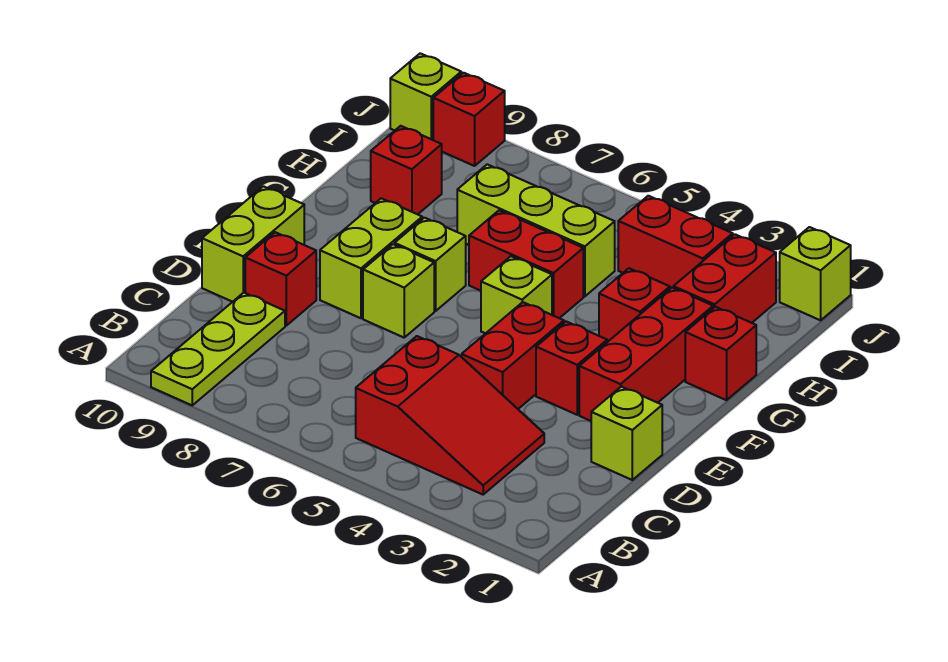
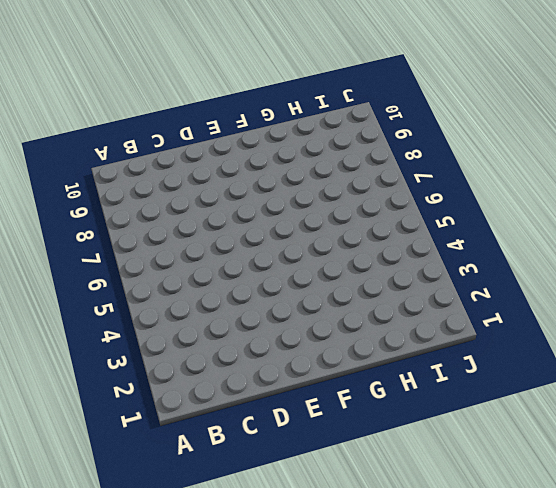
none -> lime plate A9:C9 level 1
none -> red slope B3:C5 level 1 top 5
none -> lime brick D1 level 1

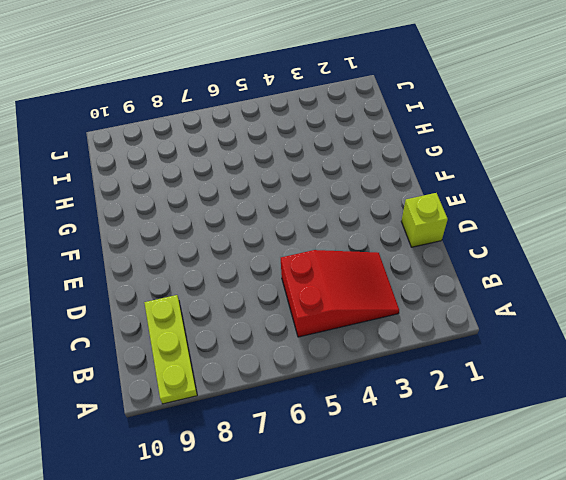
none -> red brick D4:E4 level 1
none -> red brick D9 level 1
none -> lime brick D10:E10 level 1

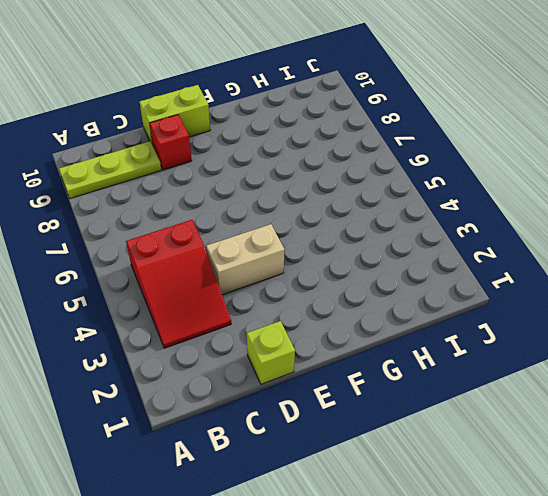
tan brick D4:E4 level 1 -> red brick D4:E4 level 1
none -> red brick E2:G2 level 1
none -> red brick E3 level 1
none -> lime brick E7 level 1

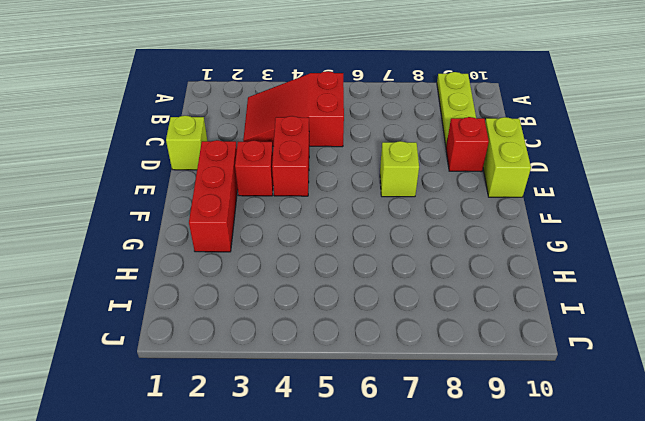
none -> lime brick E8:F8 level 1
none -> lime brick F5 level 1
none -> lime brick F7 level 1

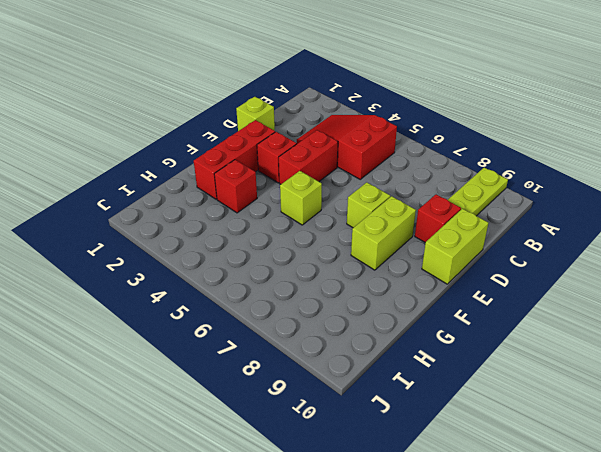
none -> lime brick F7 level 1
none -> red brick G1 level 1
none -> red brick G5:G6 level 1

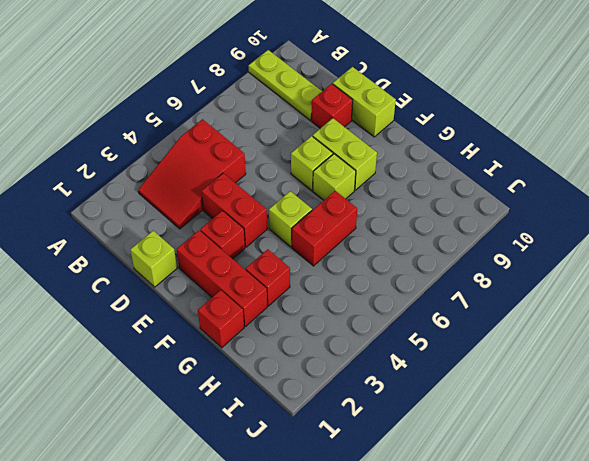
none -> red brick H2:I2 level 1
none -> lime brick H5:H7 level 1
none -> red brick H9 level 1

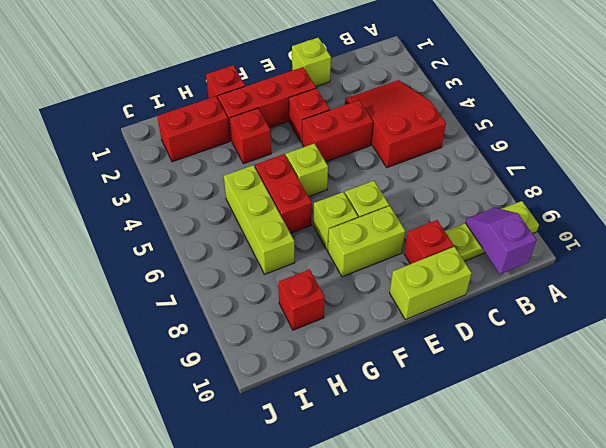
purple slope B9:B10 level 2 top 10 -> none
none -> red brick I3:I4 level 1
none -> lime brick J1 level 1
none -> red brick J9 level 1

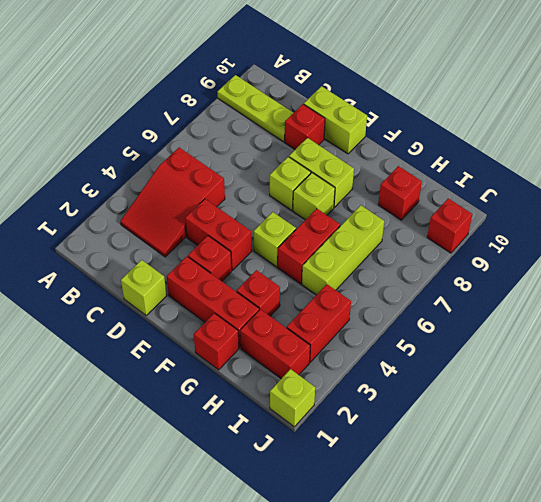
none -> lime brick J10 level 1

